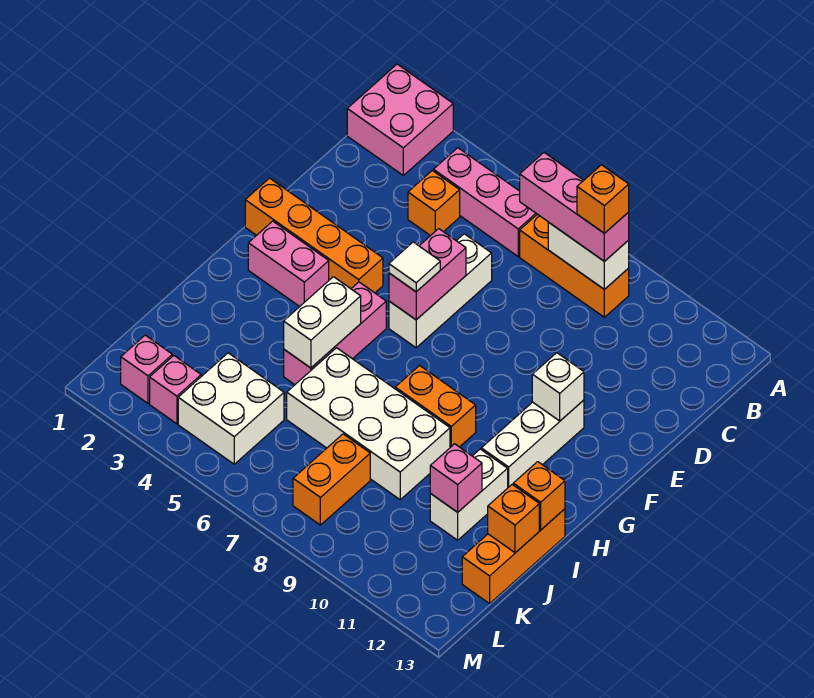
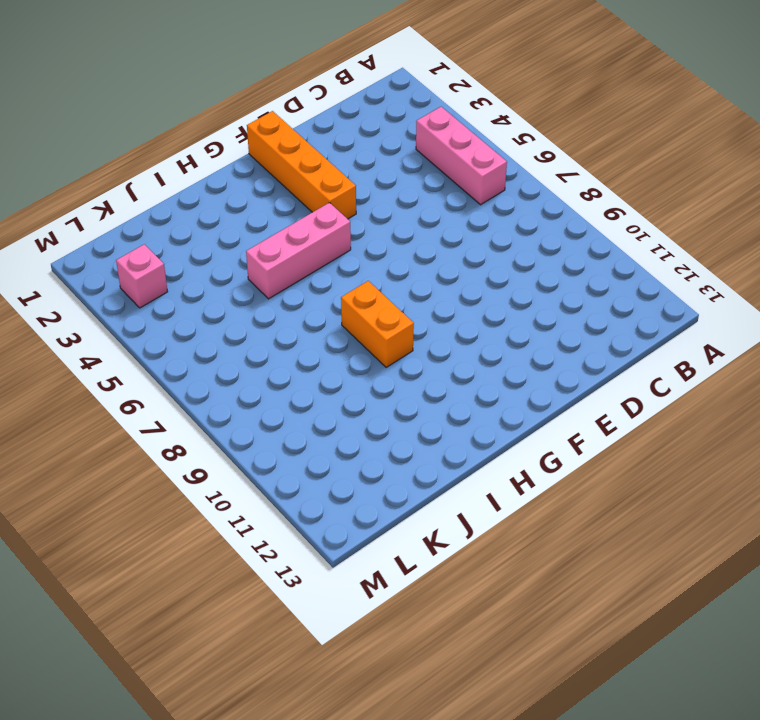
none -> pink brick A1:B2 level 1
none -> orange brick B7:B9 level 1
none -> orange brick C4 level 1

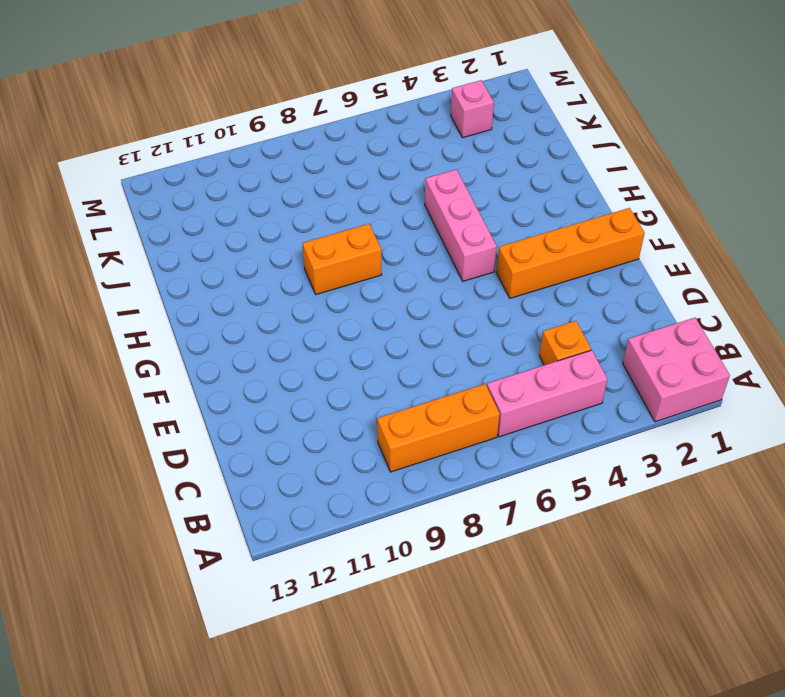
none -> white brick D6:F6 level 1
none -> white brick F11:H11 level 1
none -> pink brick G2:G3 level 1

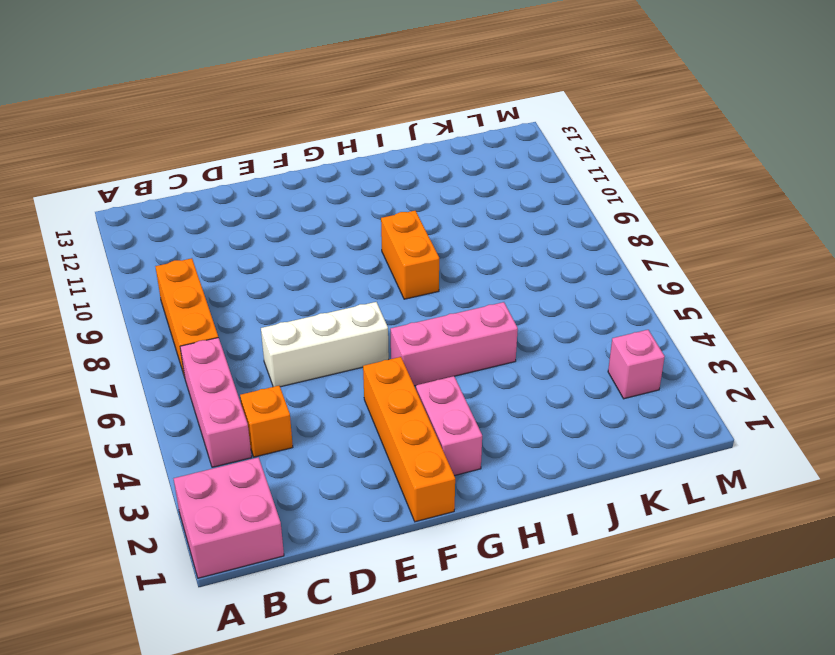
none -> white brick F11:H11 level 1
none -> white brick I6:J9 level 1
none -> white brick I11:J11 level 1

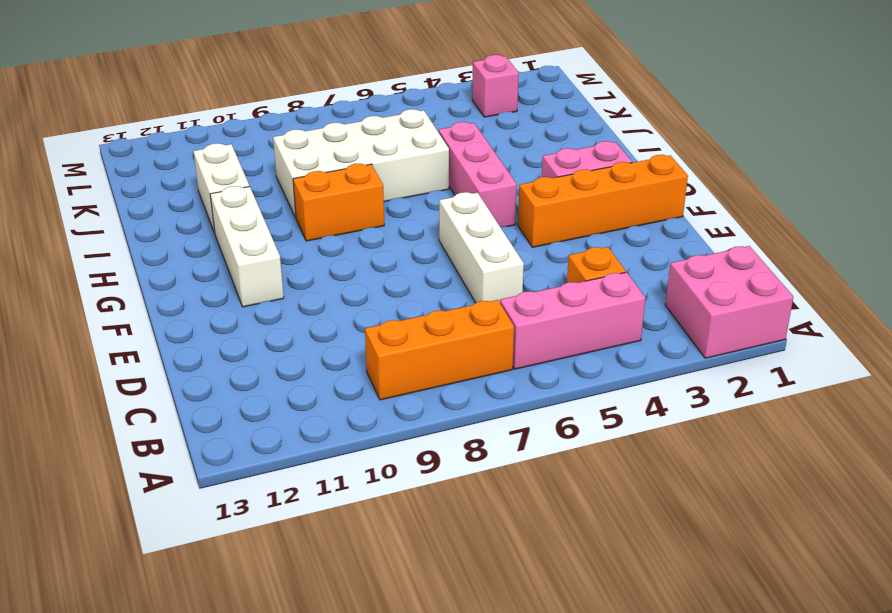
none -> orange brick I13:K13 level 1
none -> white brick K4:L5 level 1
none -> orange brick K8:L8 level 1

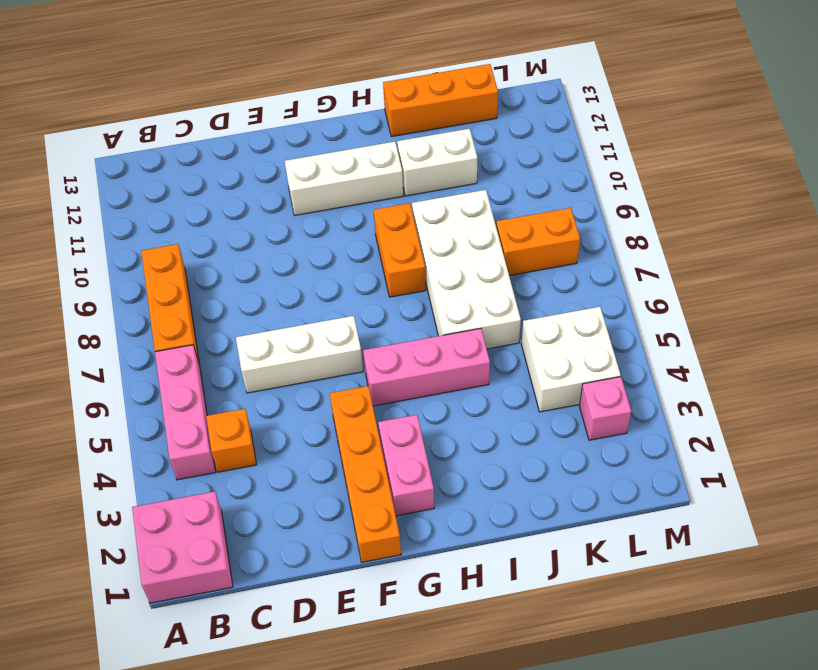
none -> pink brick L2 level 1
none -> white brick B8:B9 level 2
none -> pink brick E6:F6 level 2

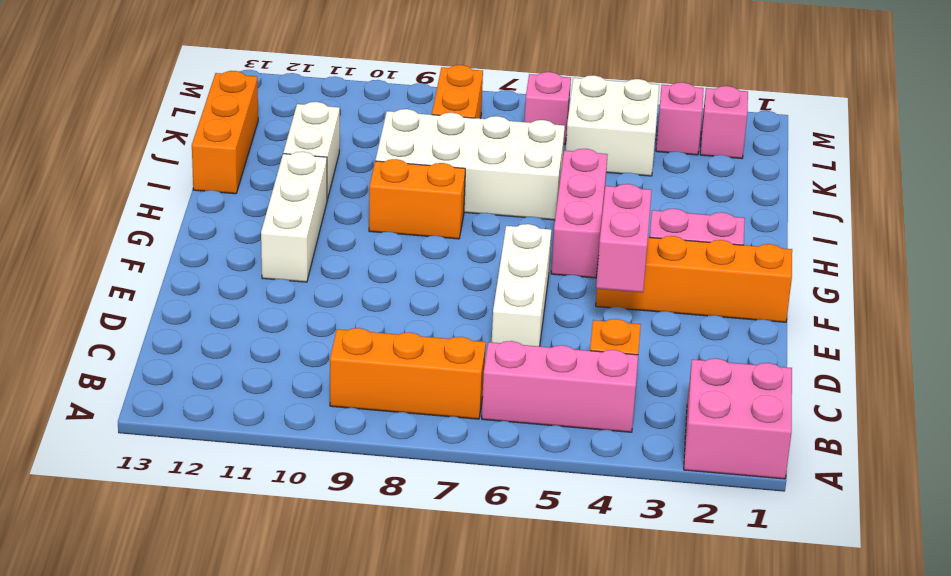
pink brick E4:F4 level 2 -> pink brick E6:F6 level 2
pink brick L6 level 1 -> pink brick J11 level 2
none -> white brick B8:B9 level 2
none -> white brick F11 level 2
none -> white brick H5:I5 level 2

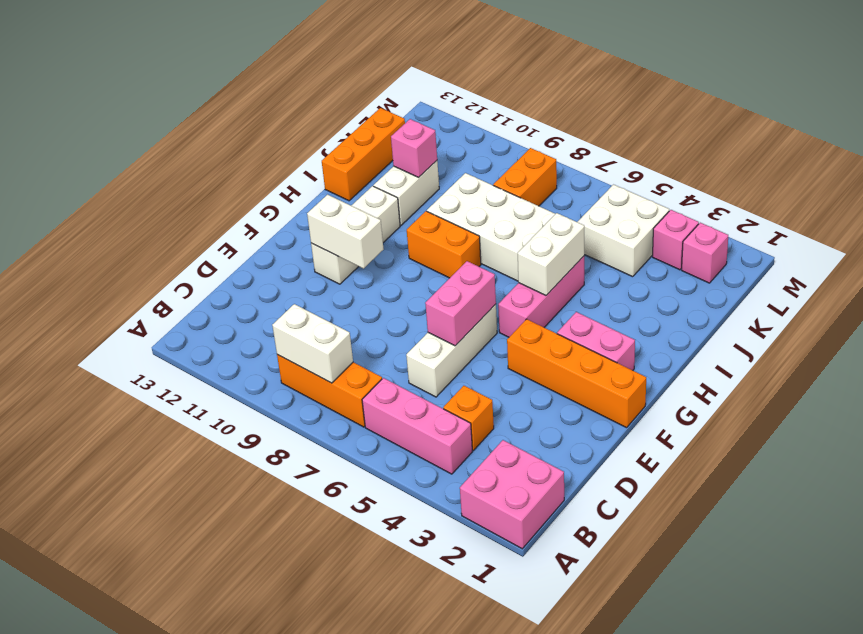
white brick F10:F11 level 2 -> white brick F11 level 2
none -> orange brick I13 level 2
none -> orange brick J13 level 2
none -> pink brick B7:B9 level 3

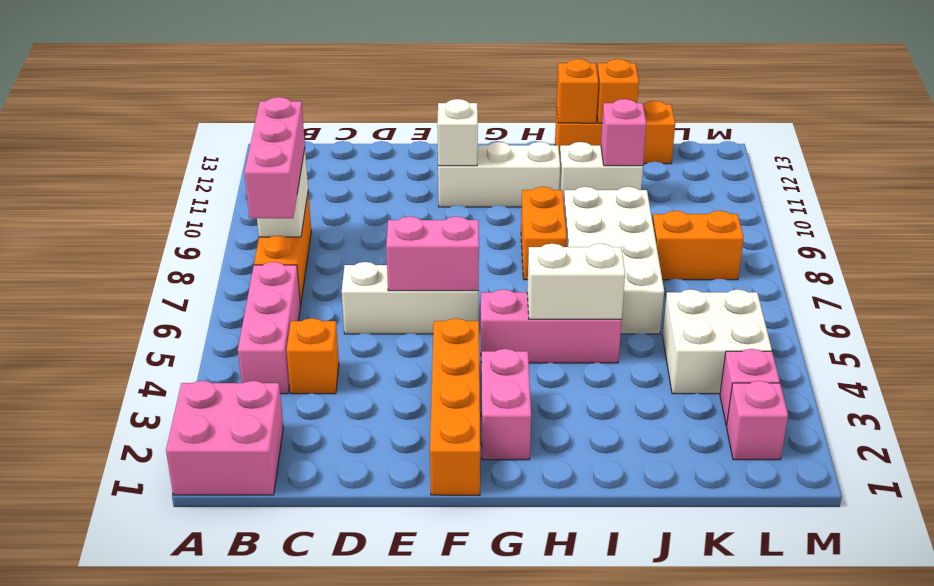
none -> white tile F6 level 3
none -> orange brick B9 level 4

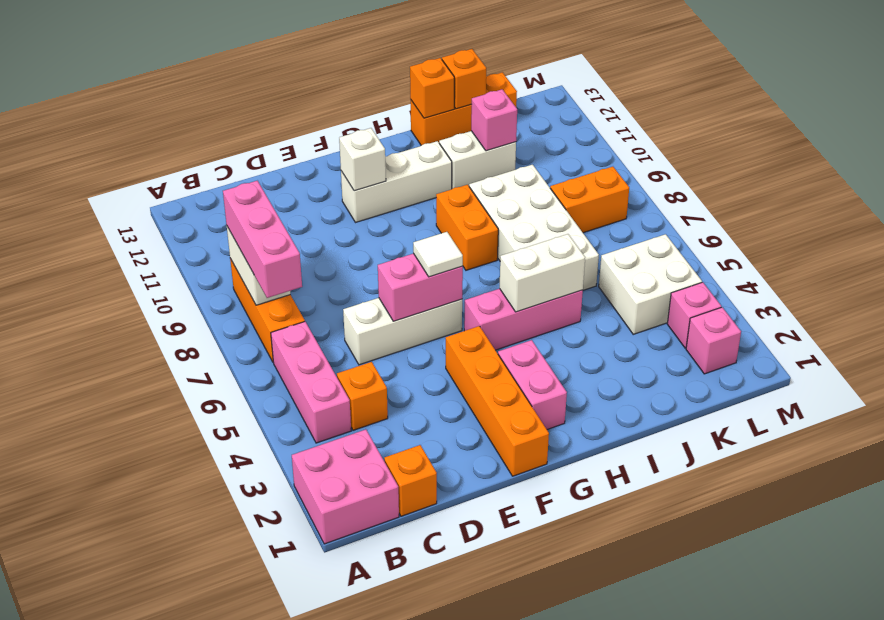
orange brick C1 level 1 -> orange brick B9 level 4

